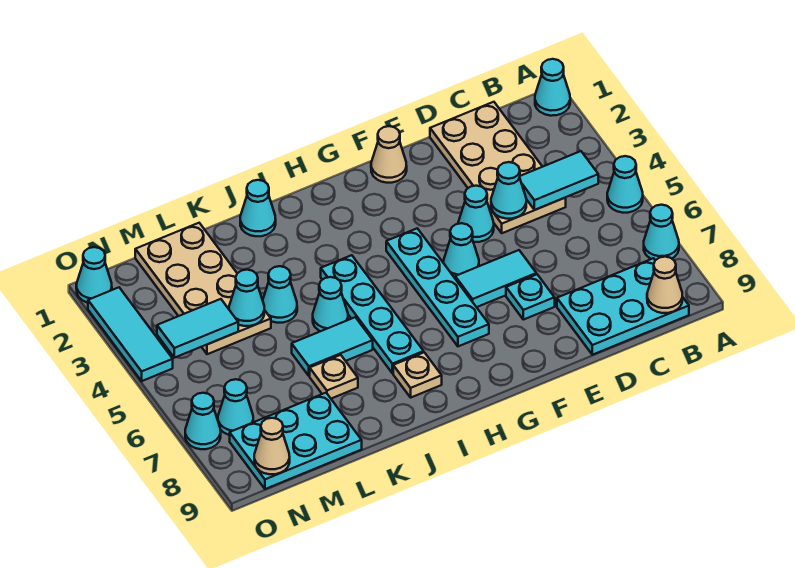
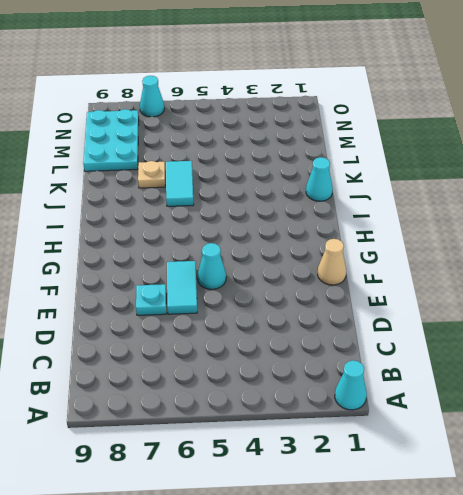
none -> cyan cone A5 level 1
none -> cyan cone A7 level 1
none -> cyan plate B8:D9 level 1
none -> tan plate C1:D4 level 1

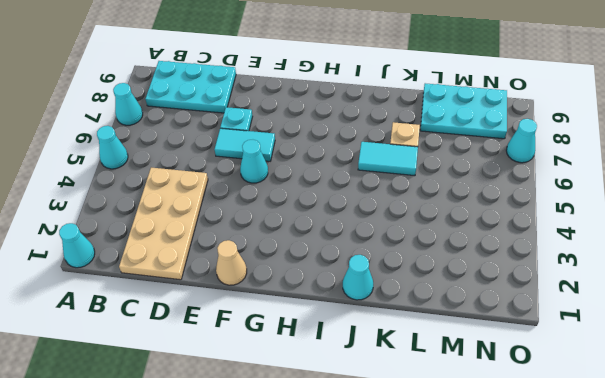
none -> cyan cone E4 level 1
none -> cyan plate G4:G7 level 1
none -> cyan plate I4:I7 level 1
none -> tan plate I8 level 1

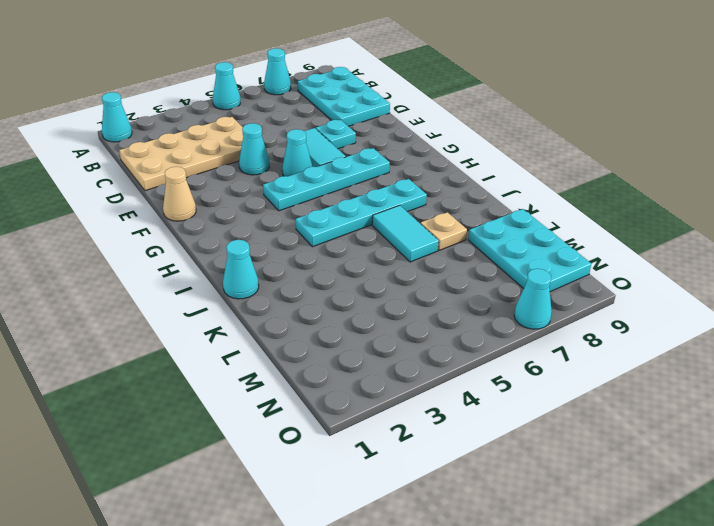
none -> tan plate I8 level 1
none -> cyan cone J5 level 1
none -> cyan cone K4 level 1
none -> tan plate L1:M4 level 1

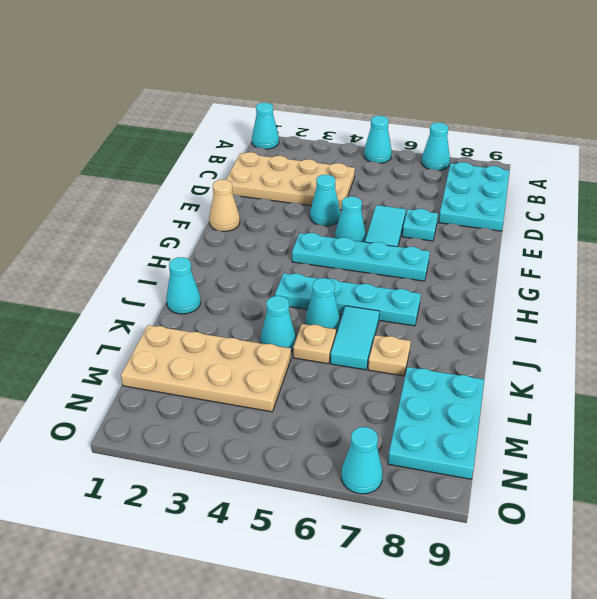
tan plate K5 level 1 -> tan plate I8 level 1
none -> cyan cone N7 level 1
none -> cyan cone O1 level 1
none -> cyan tile O2:O4 level 1
none -> cyan tile B4:C4 level 2

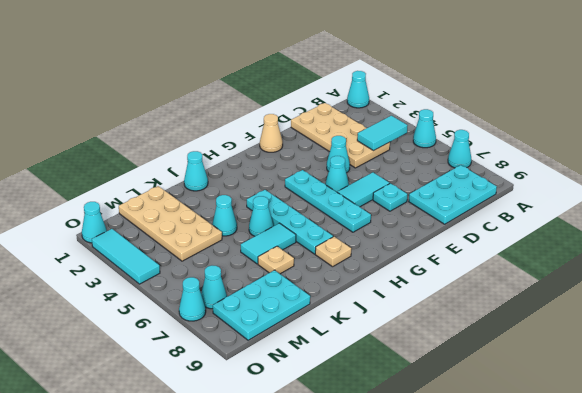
none -> tan cone B9 level 2
none -> cyan cone D4 level 2
none -> cyan cone L4 level 2
none -> cyan tile M4:N4 level 2

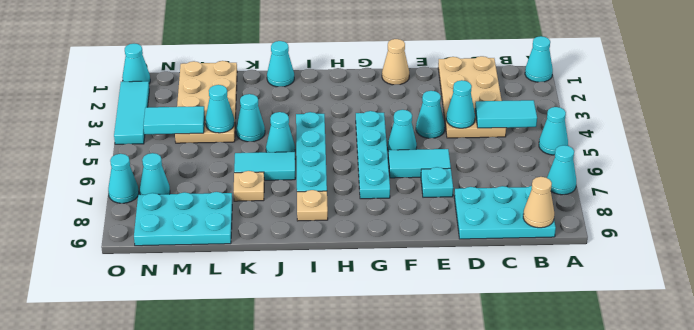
none -> tan cone N9 level 2

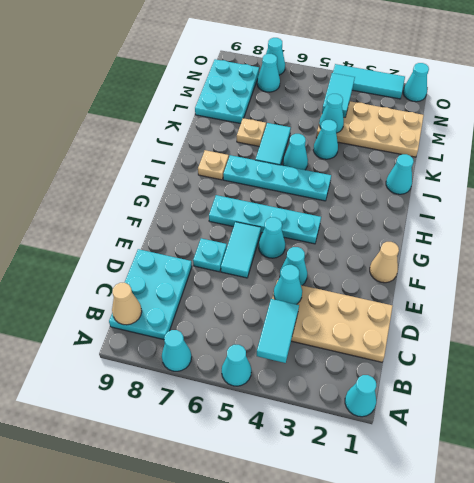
none -> tan cone N9 level 2

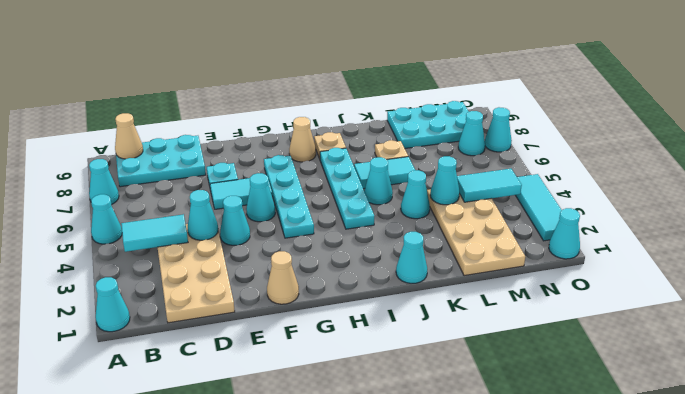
tan cone H8 level 1 -> tan cone N9 level 2

